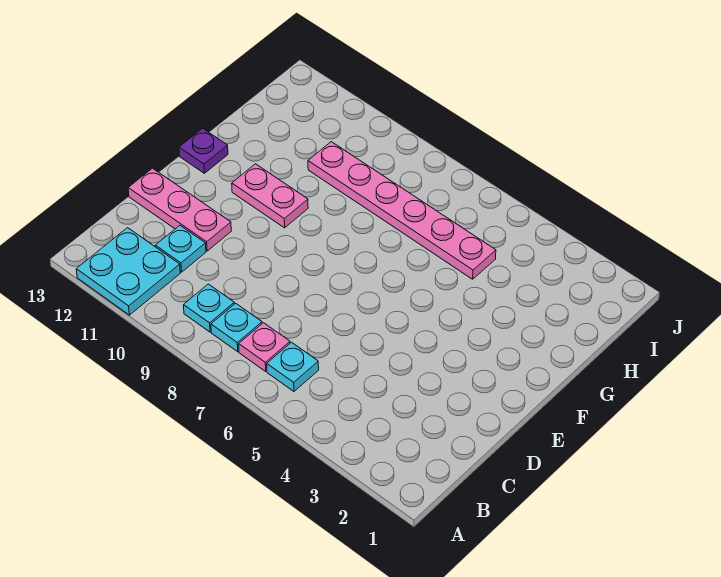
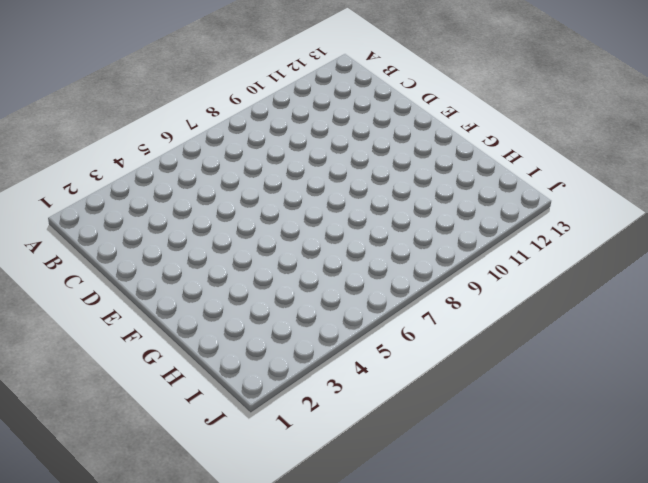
none -> cyan plate A11:B12 level 1
none -> cyan plate B6 level 1

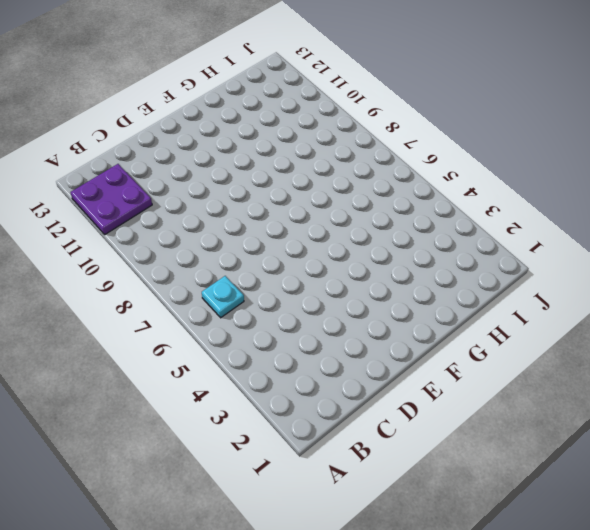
purple plate A11:B12 level 1 -> cyan plate A11:B12 level 1
none -> pink plate B7 level 1
none -> cyan plate B8 level 1

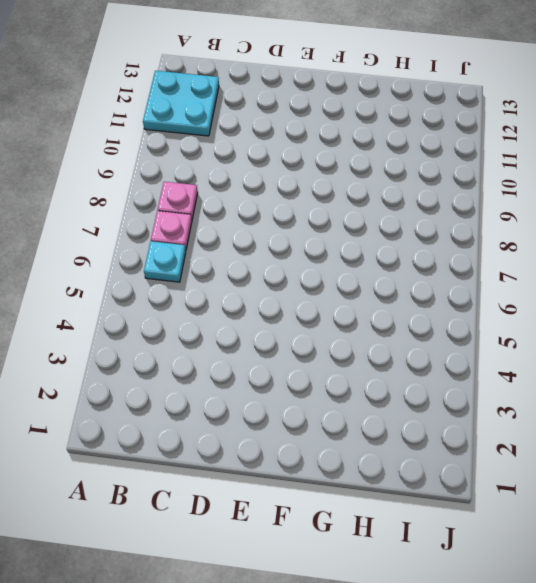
pink plate B8 level 1 -> cyan plate B8 level 1
none -> cyan plate B9 level 1
none -> cyan plate C11 level 1

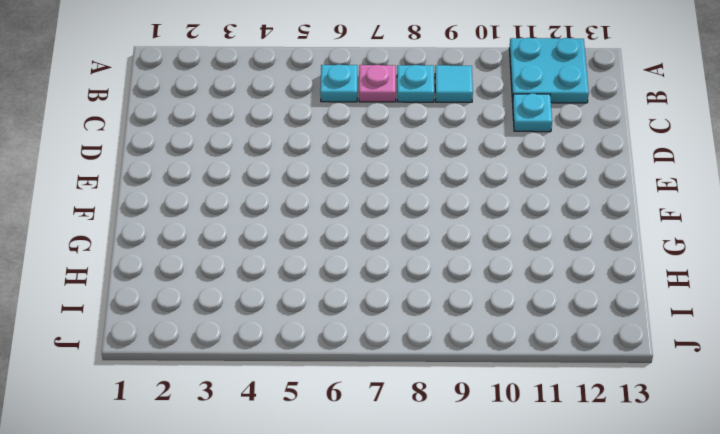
cyan tile B9 level 1 -> cyan plate B9 level 1
none -> pink plate D11:D13 level 1
none -> pink plate F10:F11 level 1

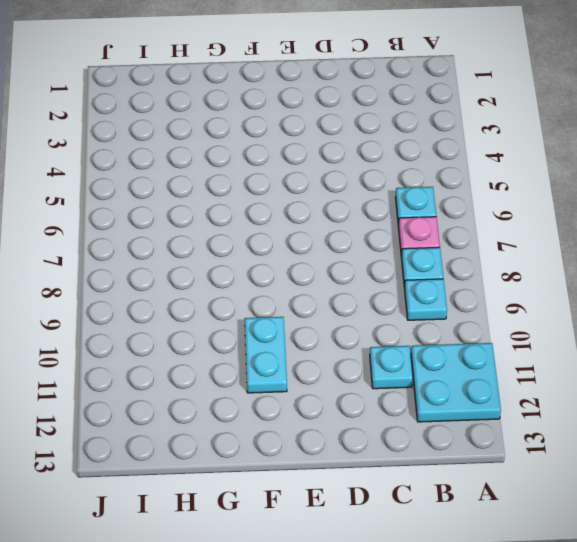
cyan plate F10:F11 level 1 -> pink plate F10:F11 level 1
none -> pink plate D11:D13 level 1
none -> purple plate F13 level 1

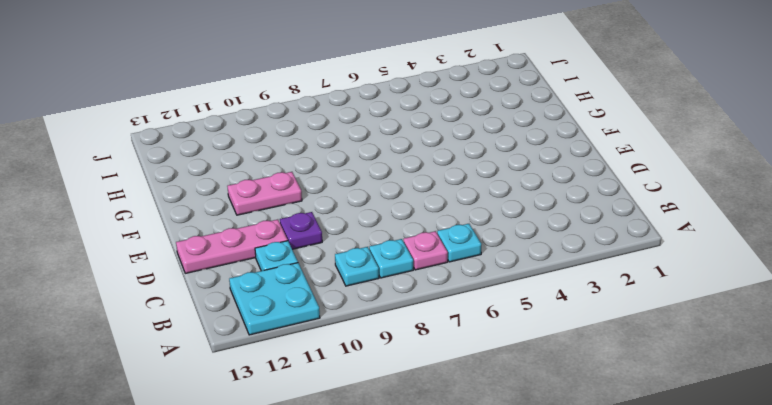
purple plate D10 level 1 -> purple plate F13 level 1
none -> pink plate H5:H10 level 1

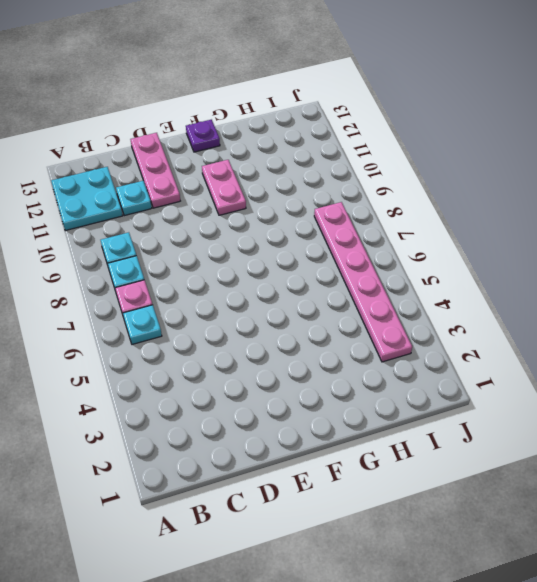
pink plate I3:I8 level 1 -> pink plate H5:H10 level 1

